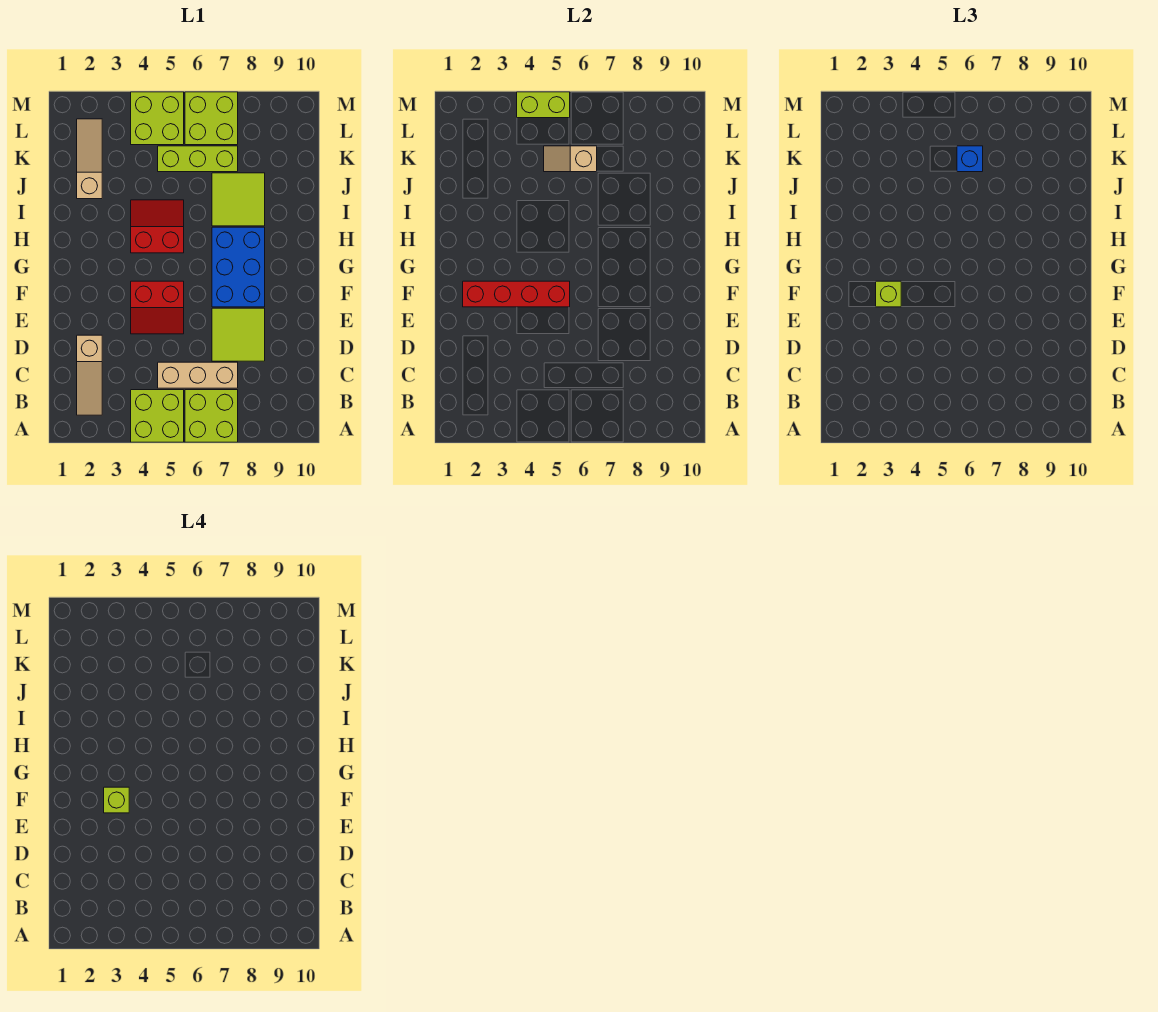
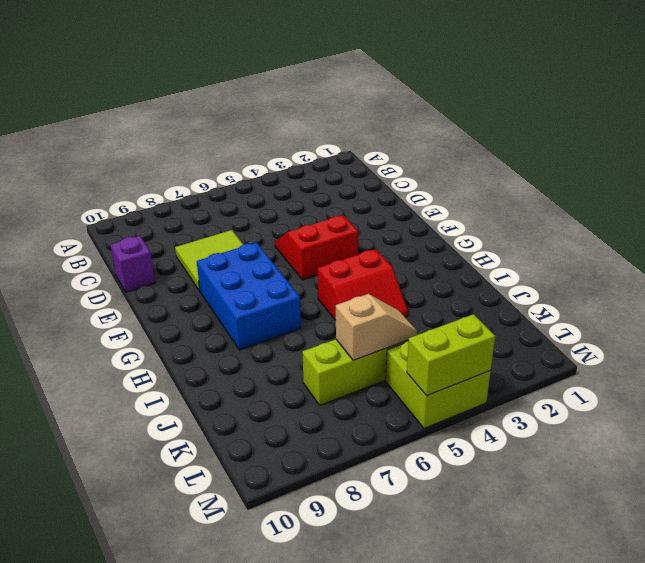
purple brick D10 level 1 -> none
none -> lime brick A4:B5 level 1
none -> lime brick A6:B7 level 1
none -> tan slope B2:D2 level 1 top D

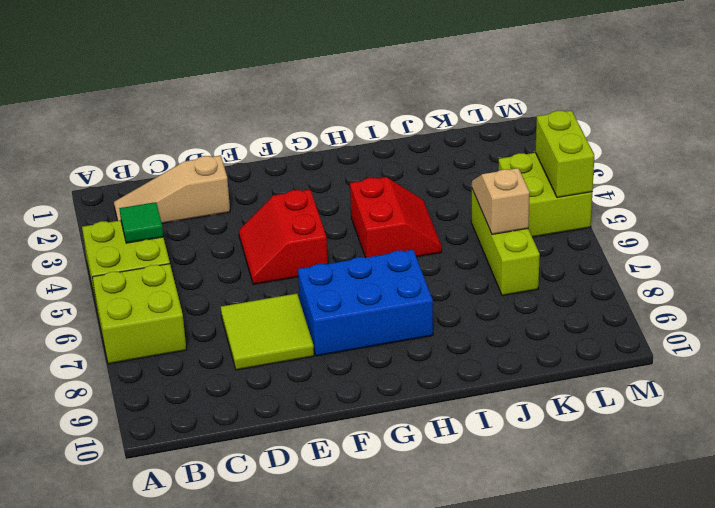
green tile B4 level 2 -> none
none -> tan brick C5:C7 level 1
none -> lime tile I7:J8 level 1
none -> tan slope J2:L2 level 1 top J

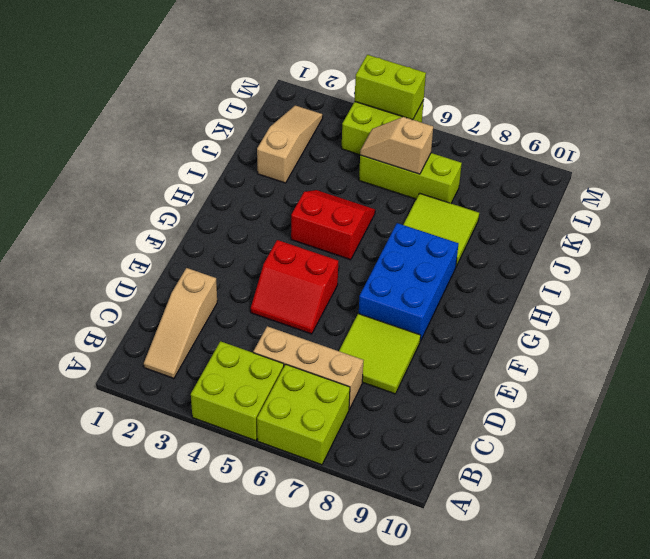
none -> lime brick L6:M7 level 1
none -> red brick F2:F5 level 2
none -> lime brick F3 level 3

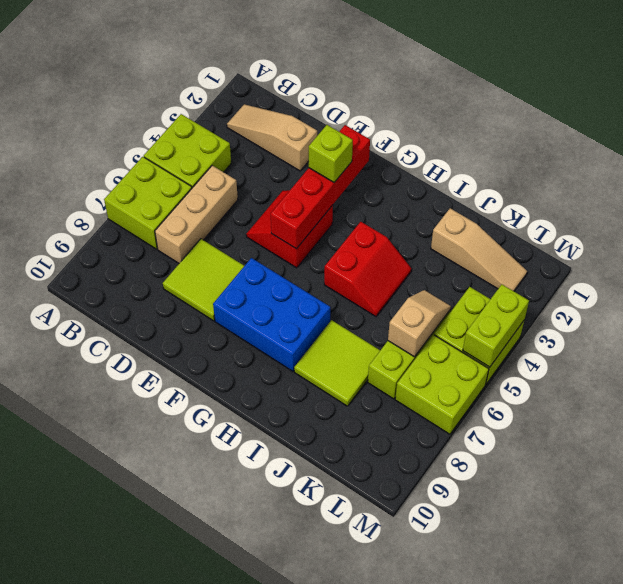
none -> blue brick K6 level 3
none -> lime brick F3 level 4

